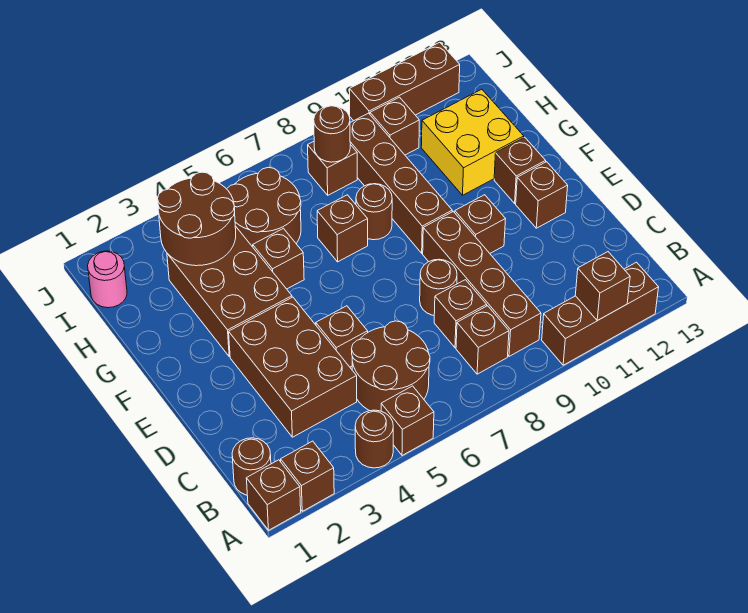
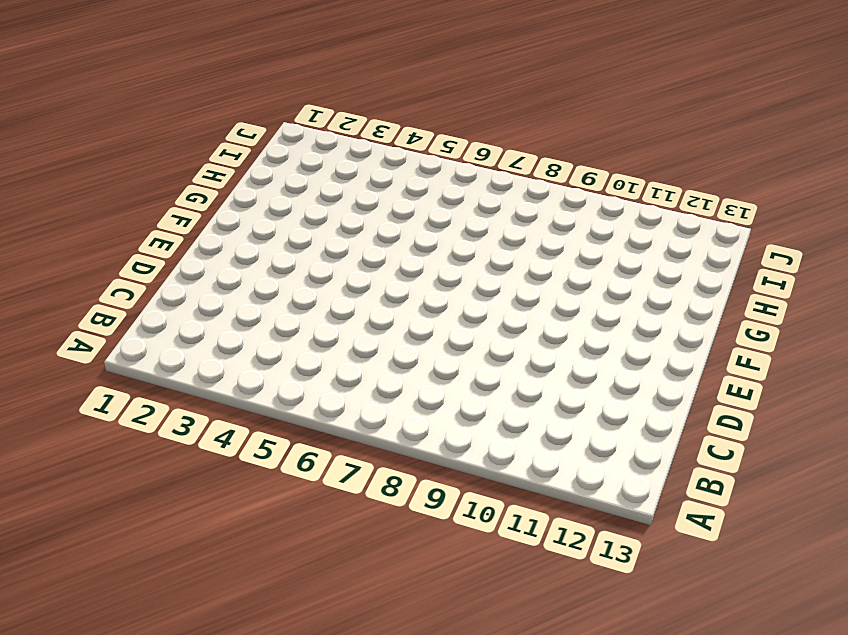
none -> brown brick A1 level 1
none -> brown brick A2 level 1
none -> brown round brick A4 level 1
none -> brown brick A5 level 1

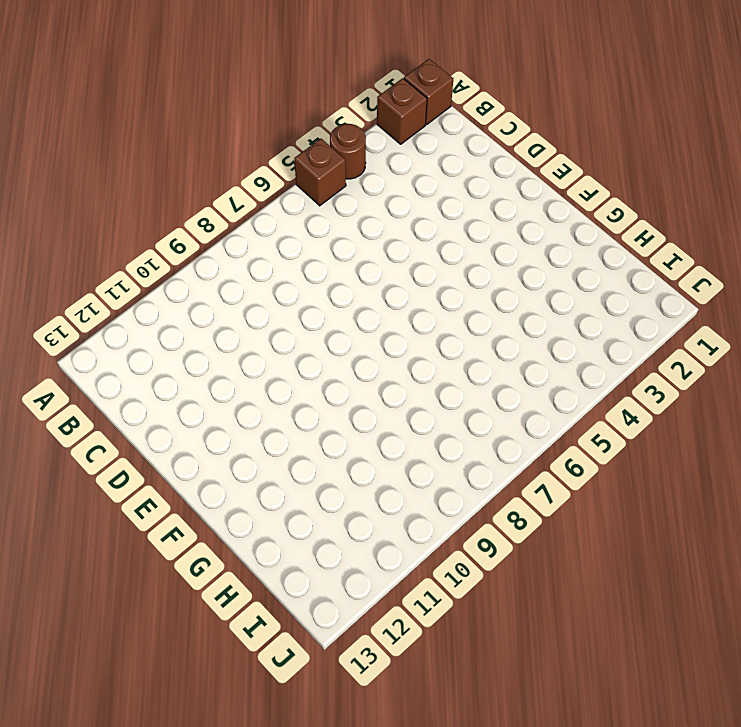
none -> brown brick A10:A12 level 1
none -> brown round brick B1 level 1
none -> brown round brick B5:C6 level 1
none -> brown brick B8 level 1

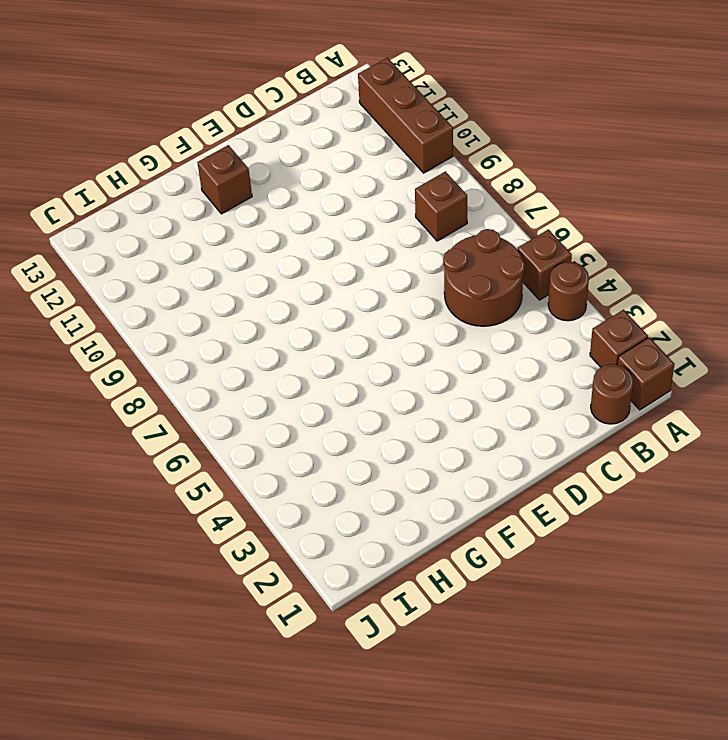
none -> brown brick B9:E9 level 1
none -> brown brick C3:E4 level 1
none -> brown brick C8 level 1
none -> brown brick D5 level 1

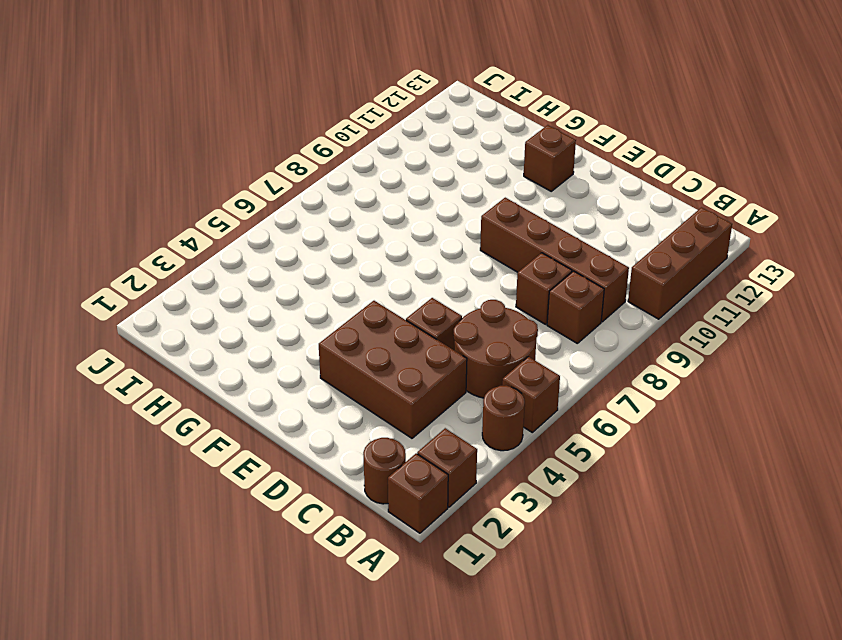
none -> brown round brick D8 level 1
none -> brown brick E10 level 1
none -> brown brick E12 level 1
none -> brown brick F3:H4 level 1

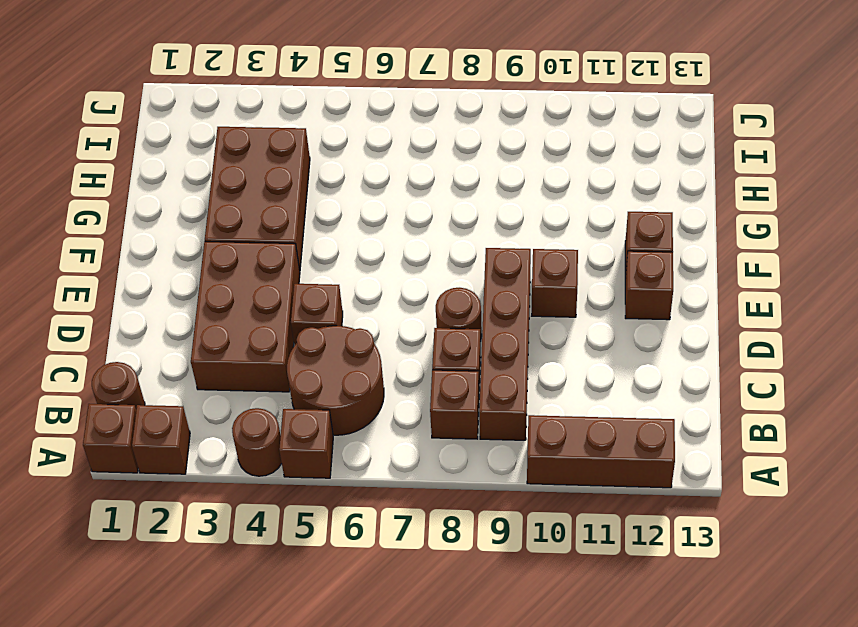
none -> brown brick F9:I9 level 1
none -> brown brick G5 level 1
none -> brown brick G7 level 1
none -> brown round brick G8 level 1

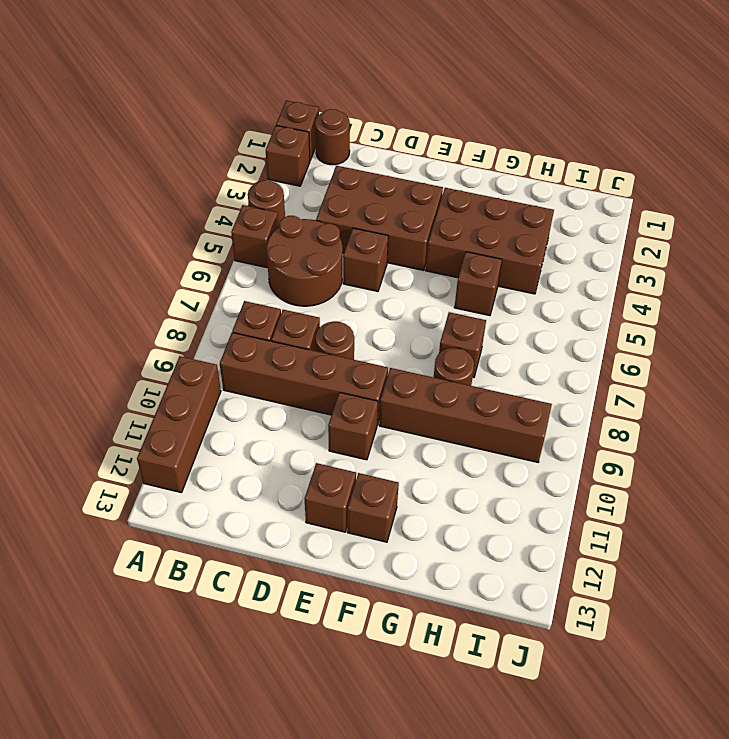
none -> yellow brick G11:H12 level 1
none -> brown round brick H5:I6 level 1
none -> pink round brick I1 level 1
none -> brown brick I8 level 1

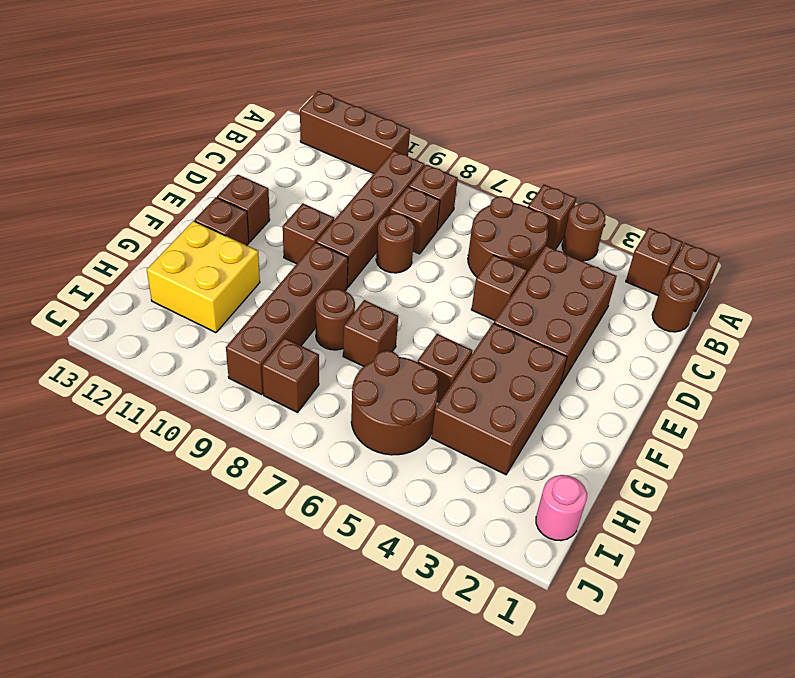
none -> brown brick I10 level 1
none -> brown brick J10:J12 level 1
none -> brown brick A11 level 2
none -> brown round brick H3:I4 level 2

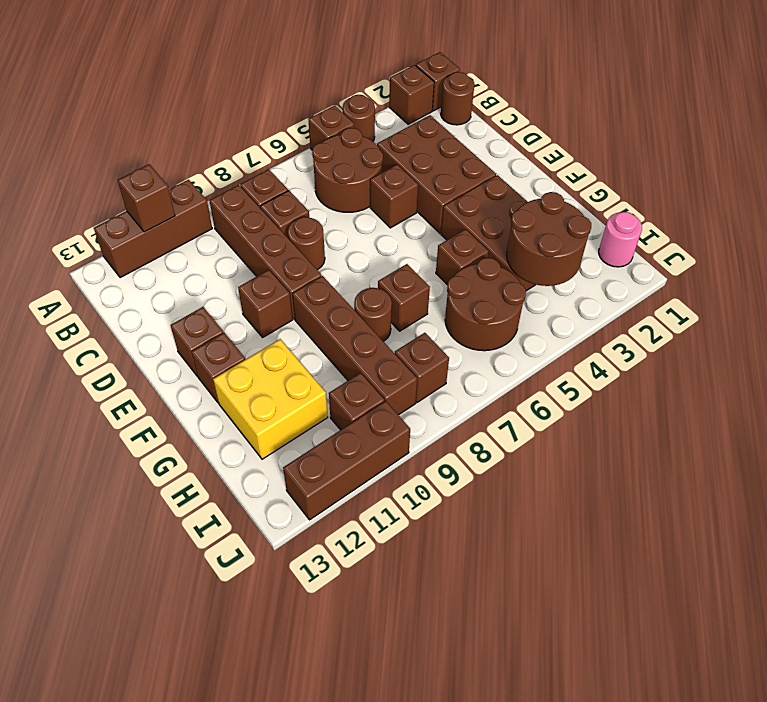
none -> brown round brick I8 level 2

